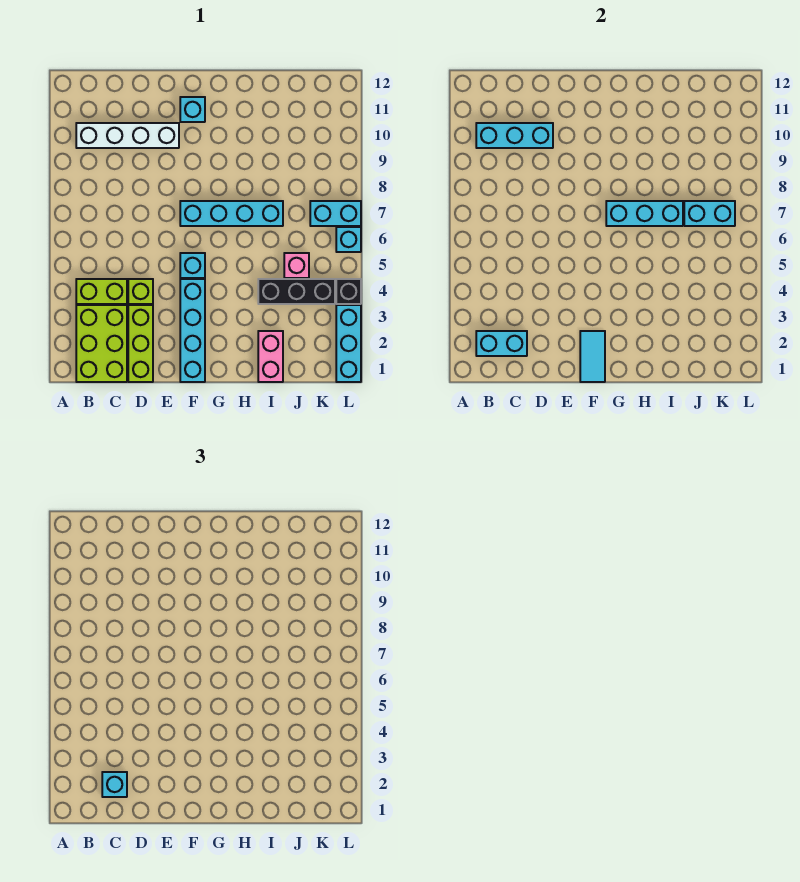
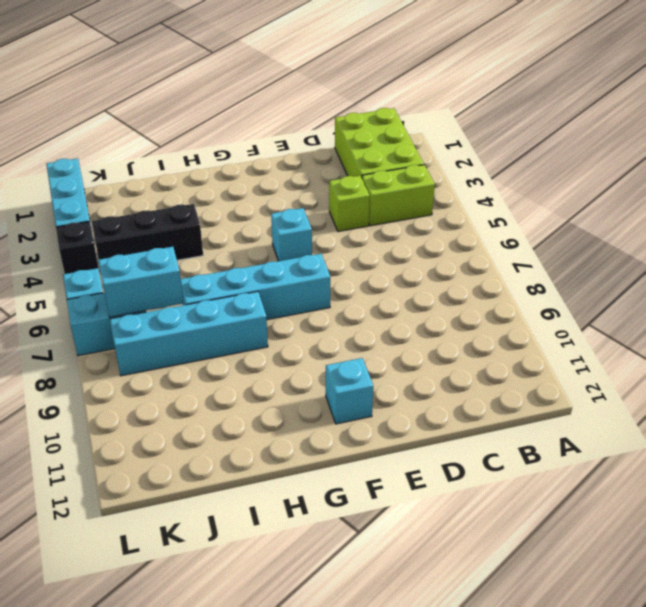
cyan brick H8:K8 level 1 -> cyan brick F1:F4 level 1
none -> white brick B10:E10 level 1
none -> lime brick D1:D3 level 1
none -> pink brick I1:I2 level 1

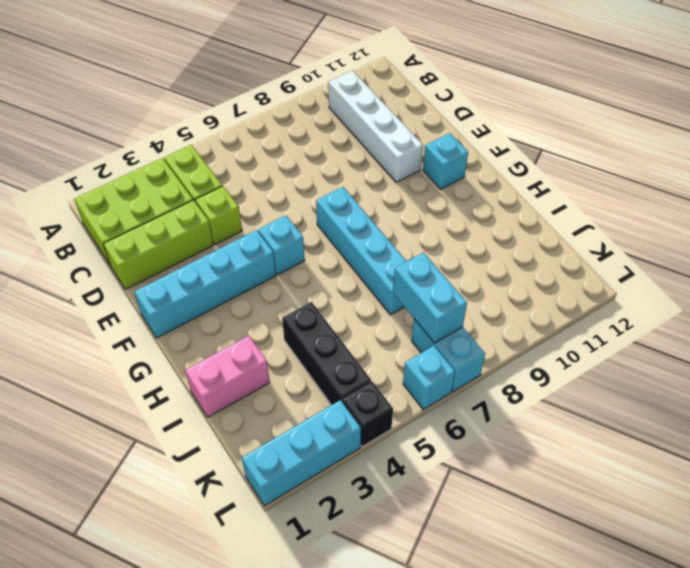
none -> pink brick J5 level 1
none -> cyan brick B2:C2 level 2
none -> cyan brick B10:D10 level 2

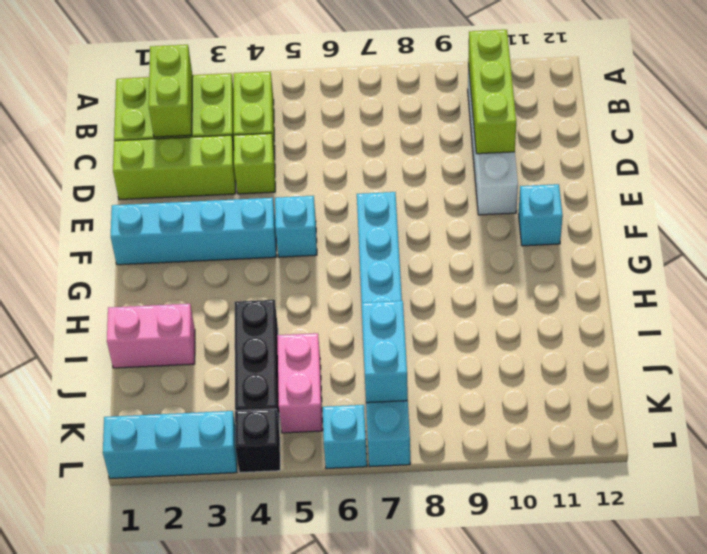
lime brick B2:C2 level 2 -> cyan brick B2:C2 level 2
lime brick B10:D10 level 2 -> cyan brick B10:D10 level 2
pink brick J5:K5 level 1 -> pink brick J5 level 1
none -> cyan tile F1:F2 level 2
none -> cyan brick G7:I7 level 2
none -> cyan brick C2 level 3

